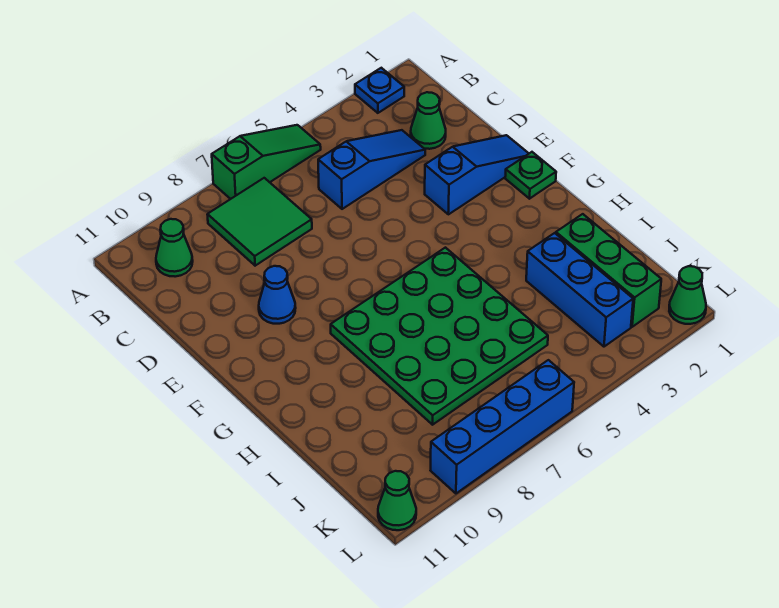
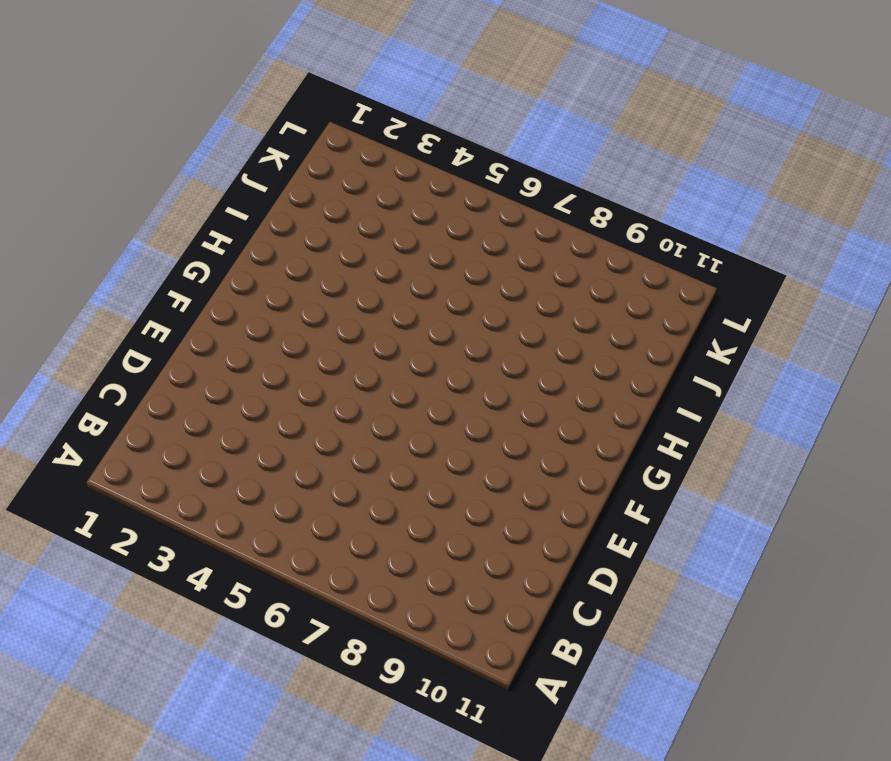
none -> blue plate A2 level 1
none -> green slope A5:A7 level 1 top 7
none -> green tile B7:C8 level 1

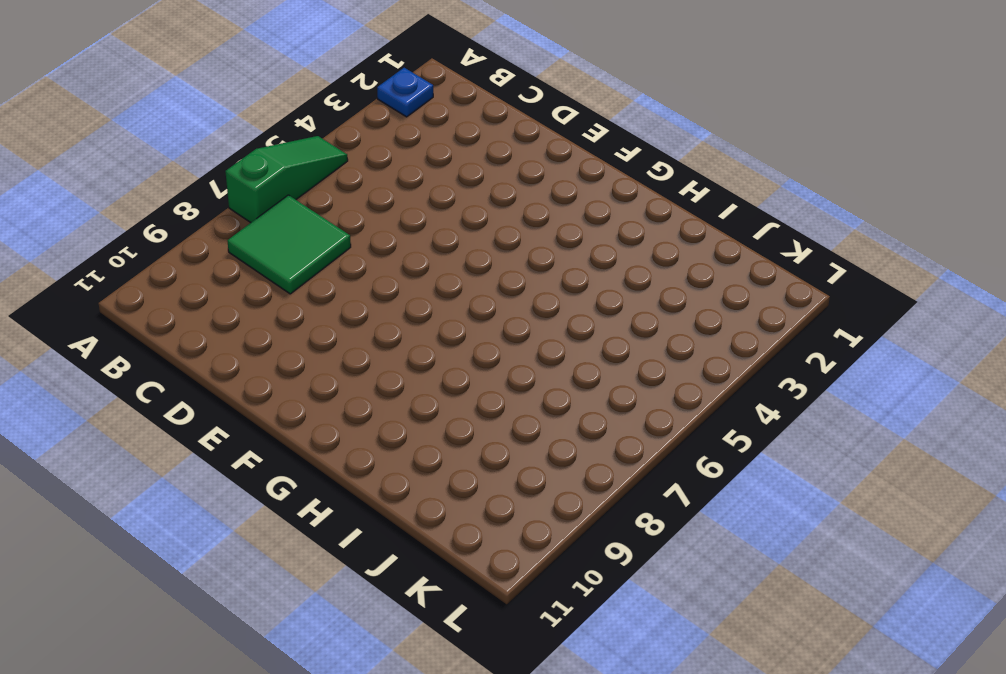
none -> green cone B10 level 1
none -> green cone C2 level 1
none -> blue slope C3:C5 level 1 top 5

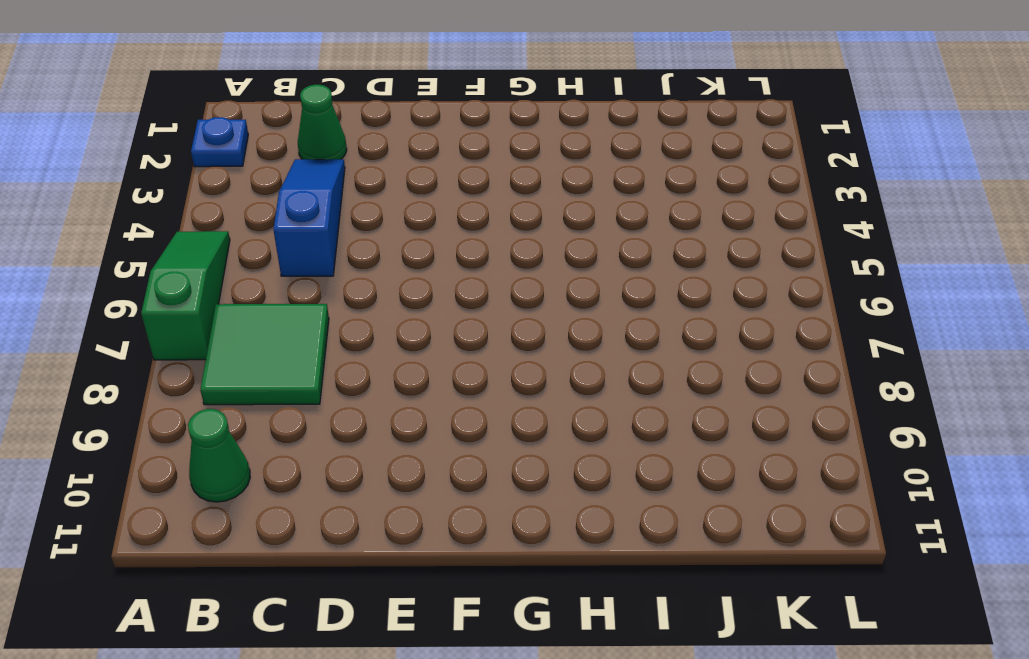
none -> blue slope E1:E3 level 1 top 3
none -> blue cone E9 level 1
none -> green plate F1 level 1

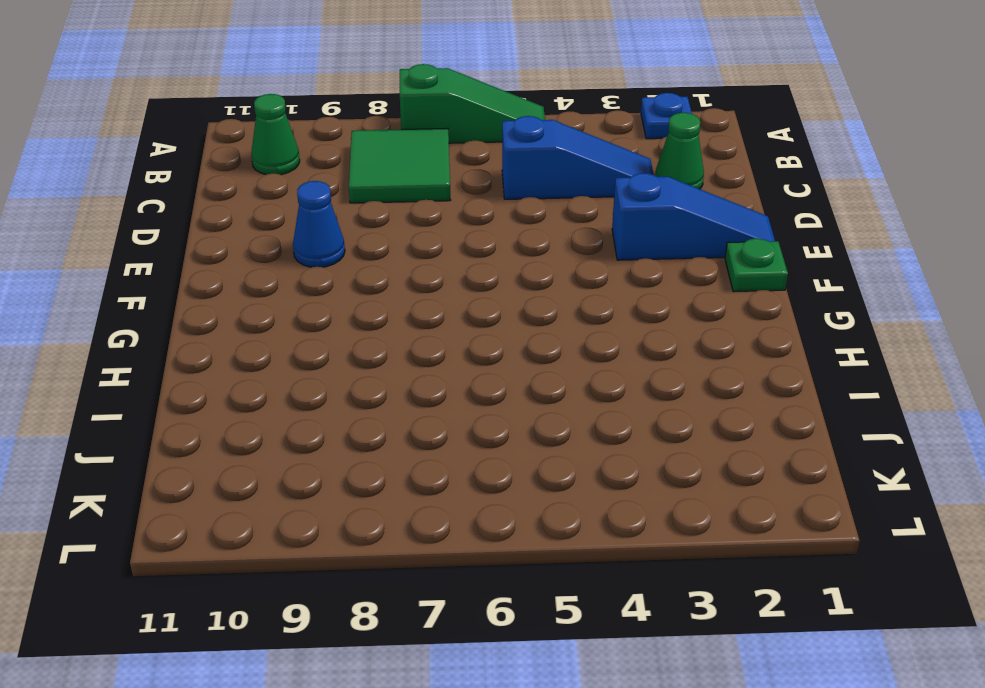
none -> green plate G5:J8 level 1
none -> green brick I2:K2 level 1
none -> blue brick I3:K3 level 1

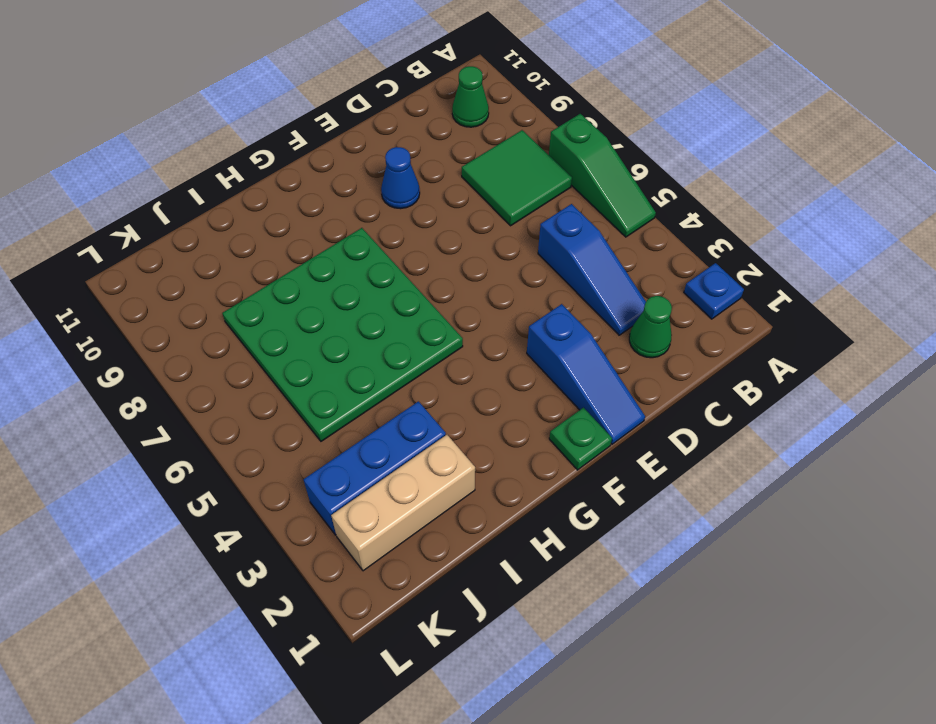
tan brick I2:K2 level 1 -> green brick I2:K2 level 1
none -> green cone L1 level 1
none -> blue brick L6:L9 level 1
none -> green cone L11 level 1

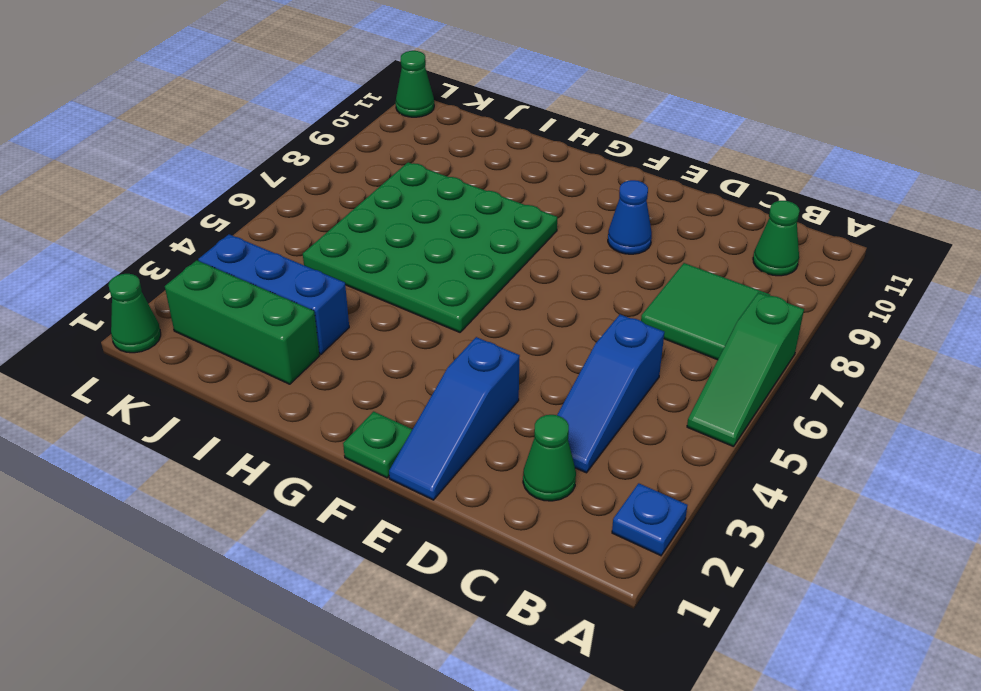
none -> blue brick L6:L9 level 1

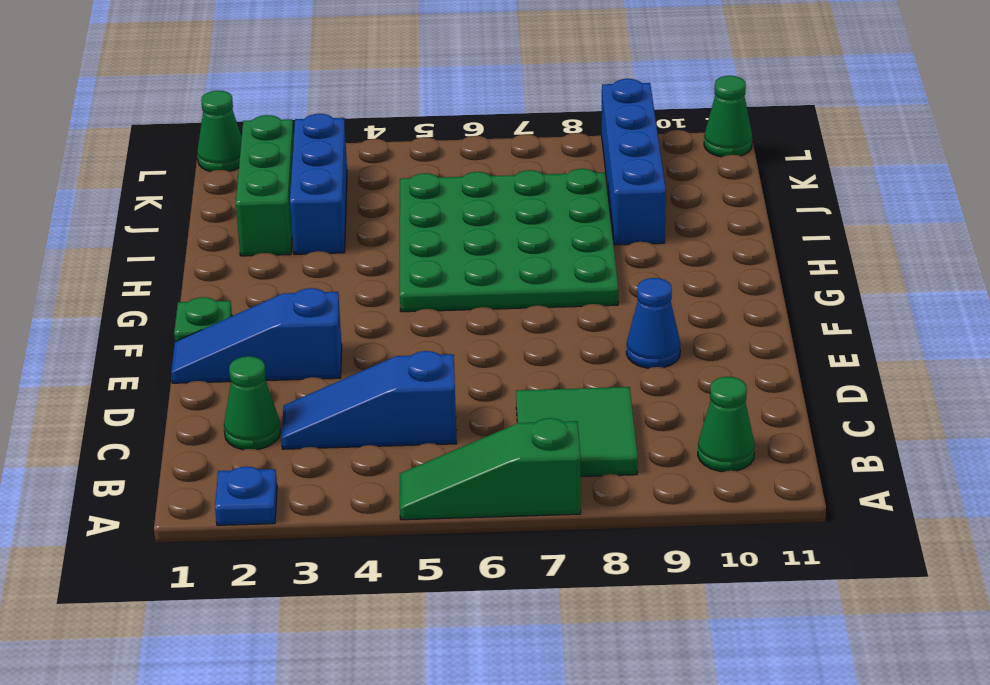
blue brick I9:L9 level 1 -> blue brick L6:L9 level 1

